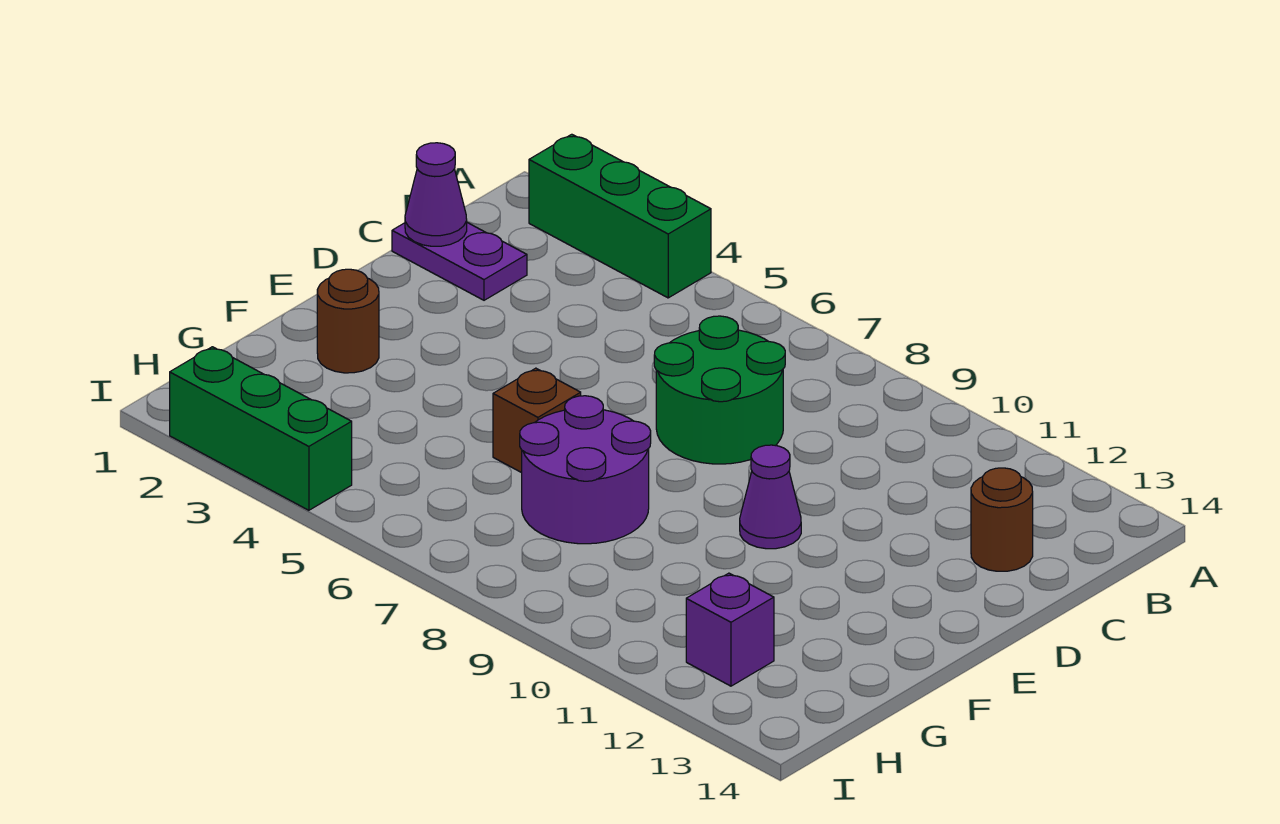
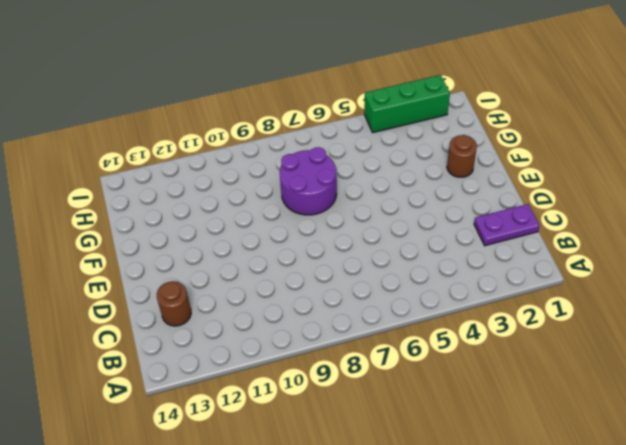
none -> green brick A2:A4 level 1
none -> green round brick C7:D8 level 1

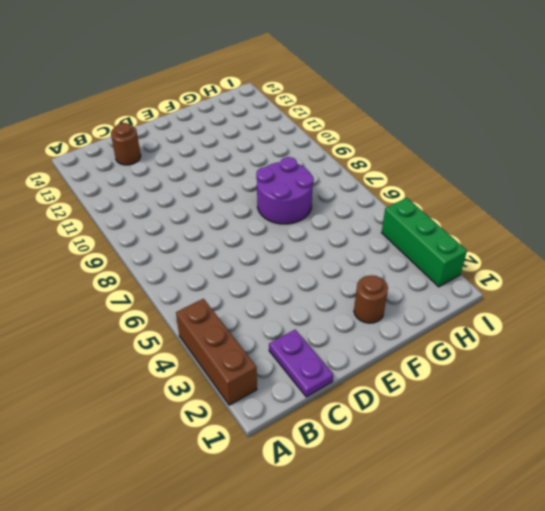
brown brick A2:A4 level 1 -> green brick A2:A4 level 1
none -> green round brick C7:D8 level 1
none -> purple cone E10 level 1

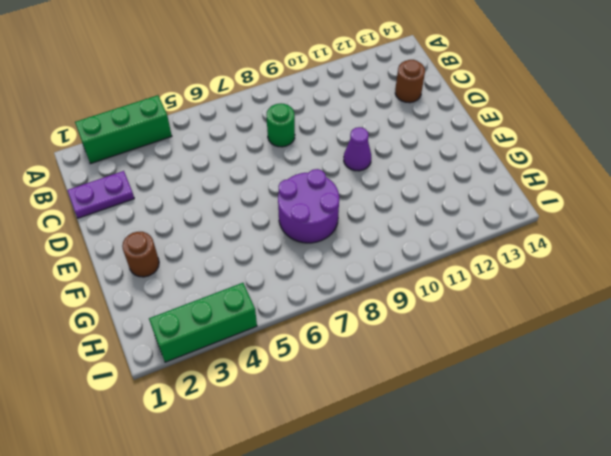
green round brick C8 level 1 -> green round brick C7:D8 level 1
none -> brown brick F6 level 1
none -> purple brick H12 level 1

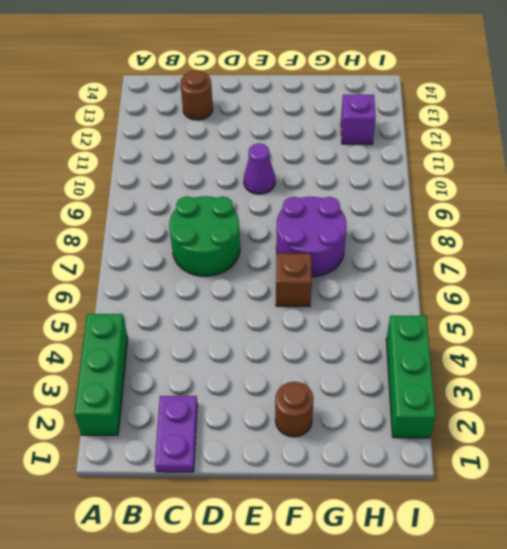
none -> purple cone C1 level 2

